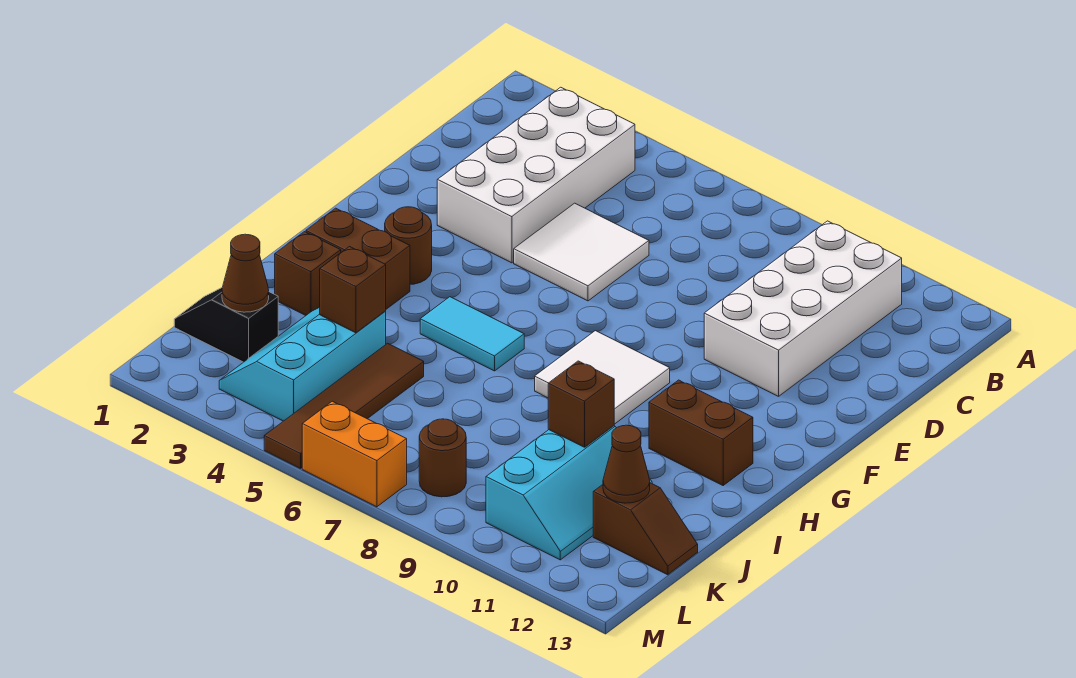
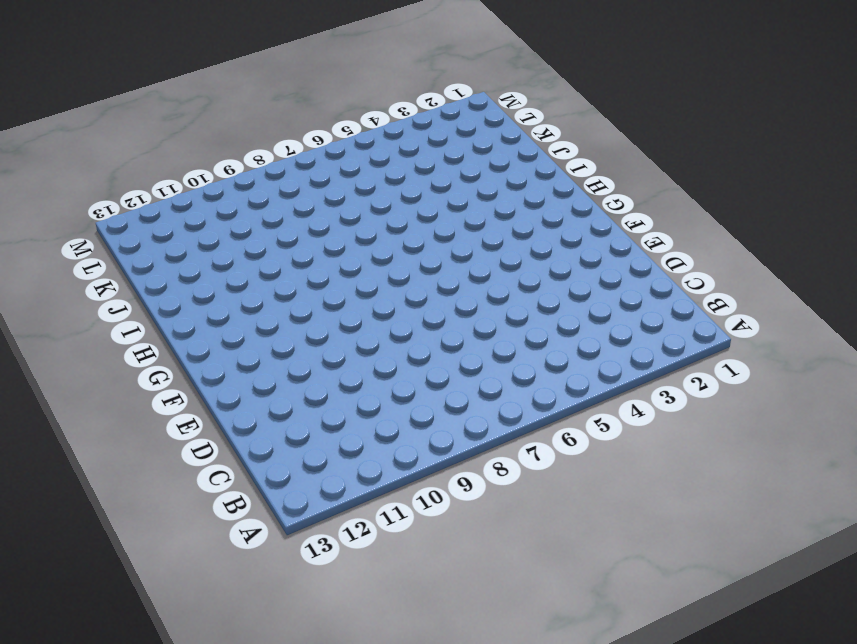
none -> white brick B3:E4 level 1
none -> white brick B10:E11 level 1
none -> white tile D5:E6 level 1

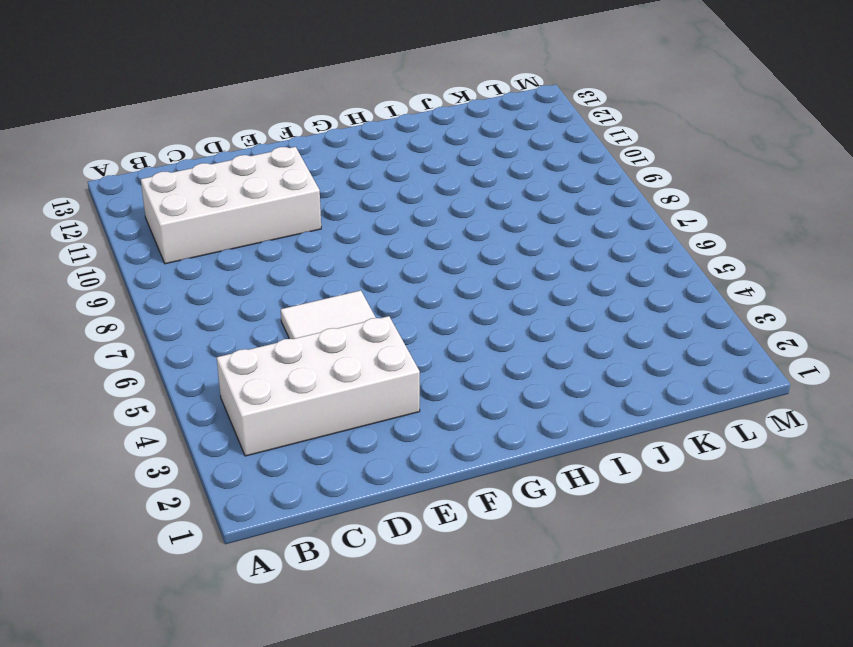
none -> brown round brick G3 level 1
none -> white tile G8:H9 level 1
none -> brown brick H2:H3 level 1

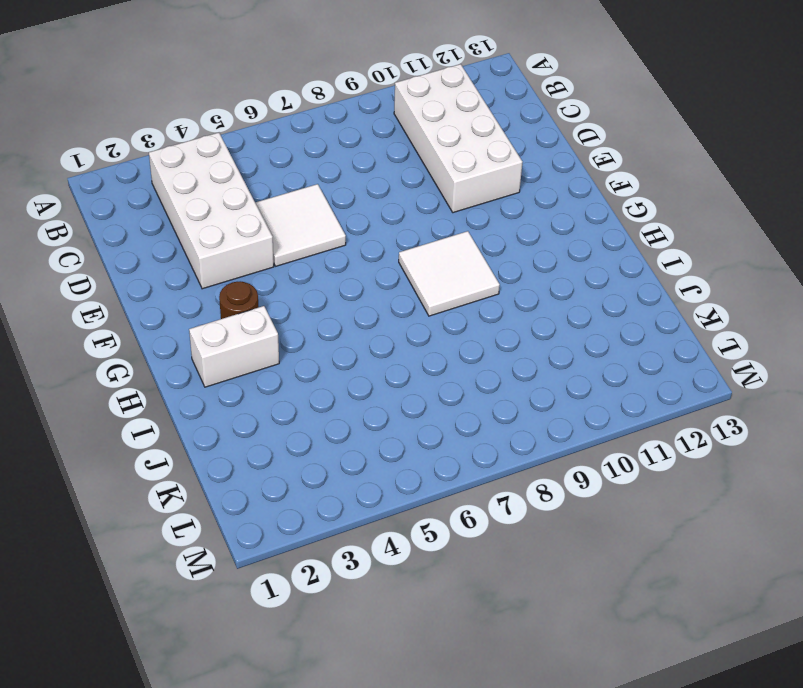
white brick H2:H3 level 1 -> brown brick H2:H3 level 1
none -> cyan tile H5:H6 level 1
none -> brown brick H11:H12 level 1
none -> brown brick I2 level 1

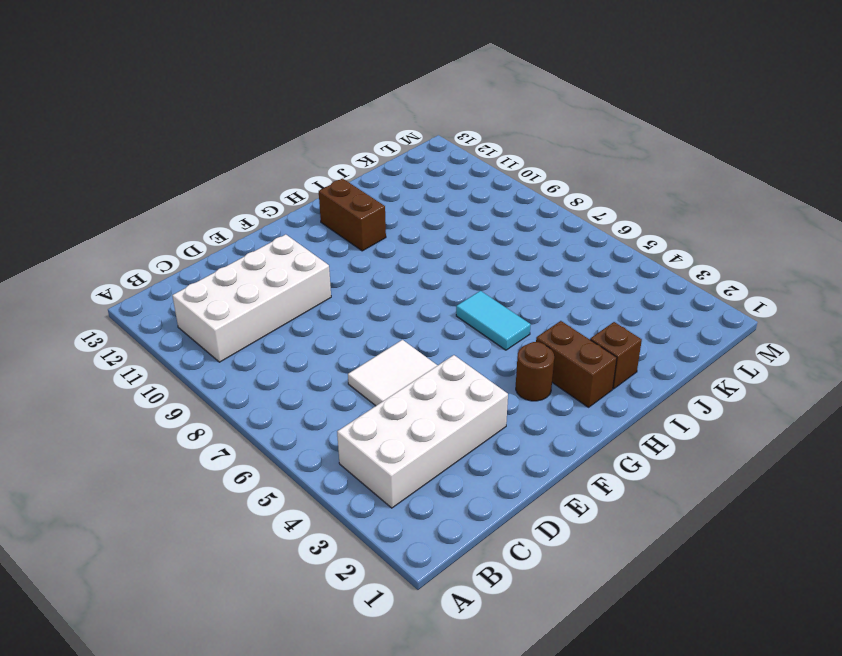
none -> white tile G8:H9 level 1
none -> cyan slope J3:L4 level 1 top 4
none -> brown tile J5:M5 level 1

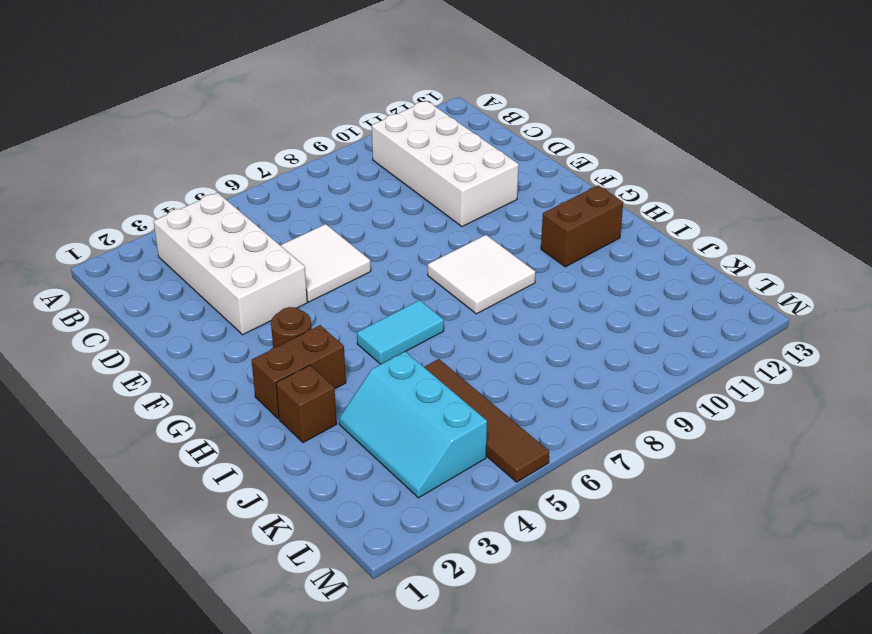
none -> cyan slope J10:L11 level 1 top 10
none -> black slope K1:K2 level 1 top 2
none -> brown slope K12:K13 level 1 top 12

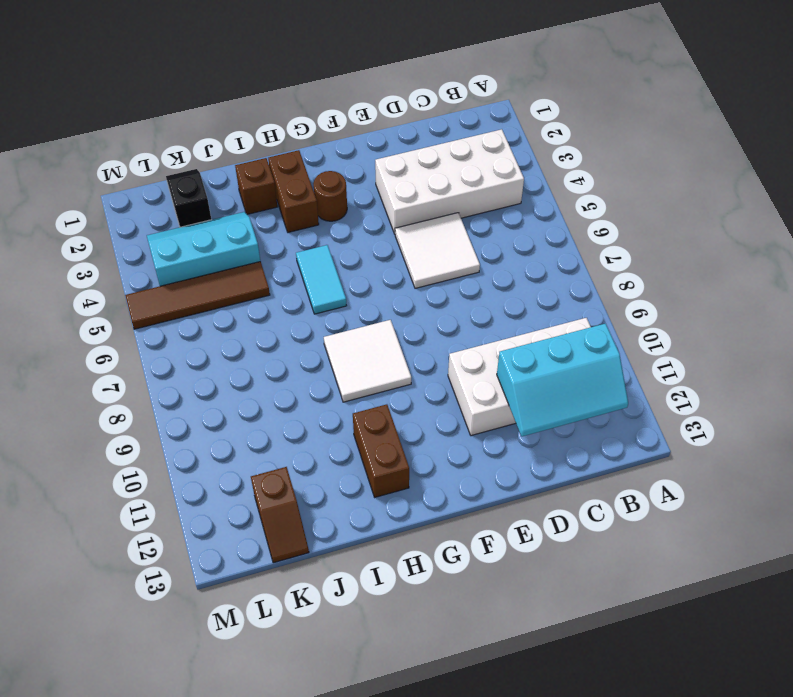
cyan slope B11:D12 level 2 top 11 -> cyan slope J10:L11 level 1 top 10
none -> brown round brick L8 level 1
none -> orange brick M6:M7 level 1
none -> brown brick J4 level 2

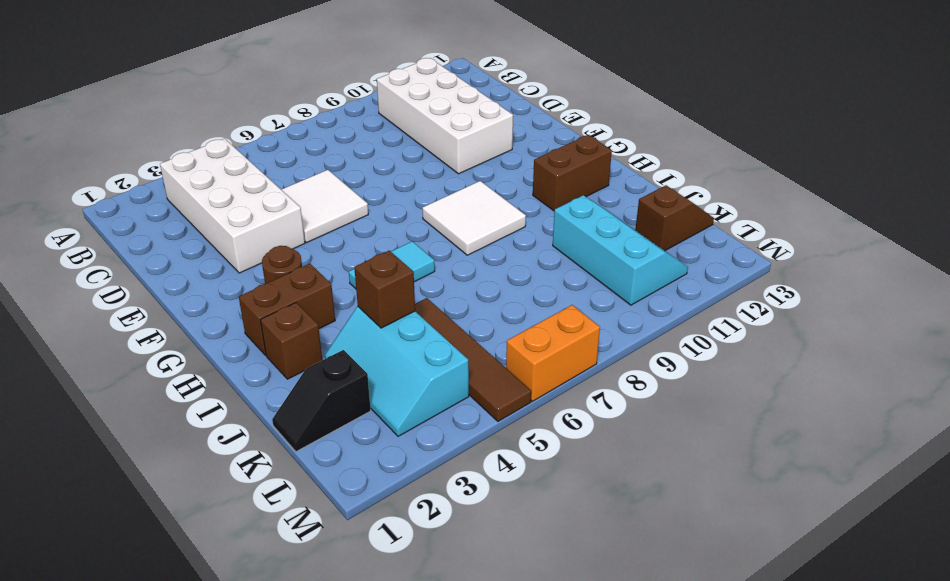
none -> brown round brick L8 level 1
none -> brown brick J10 level 2
none -> brown cone K2 level 2

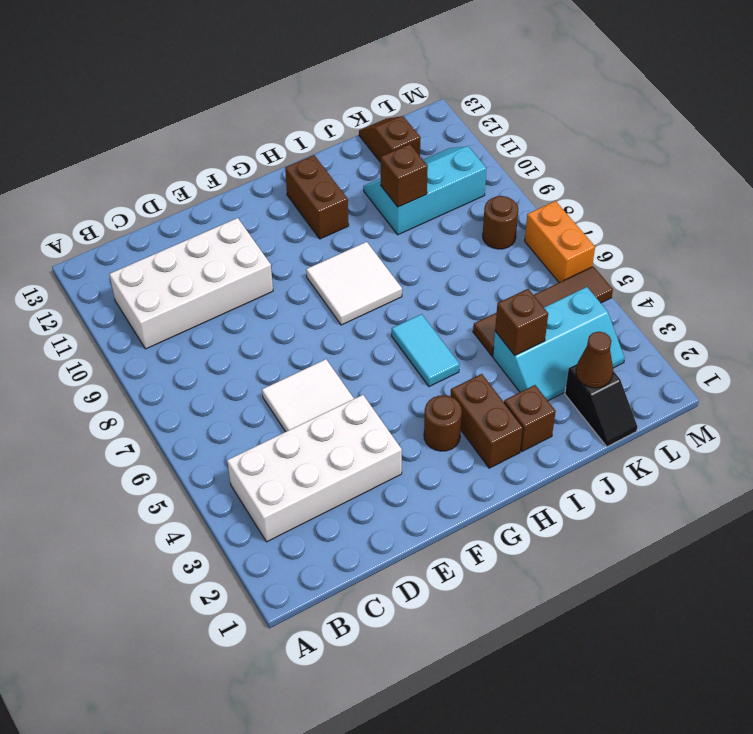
none -> brown cone K12 level 2

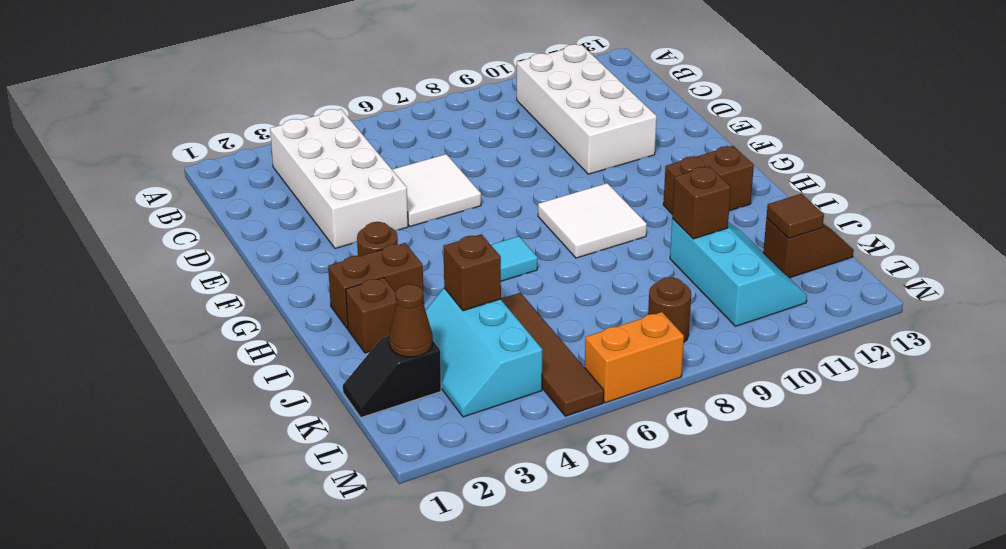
brown tile K12 level 2 -> brown cone K12 level 2

